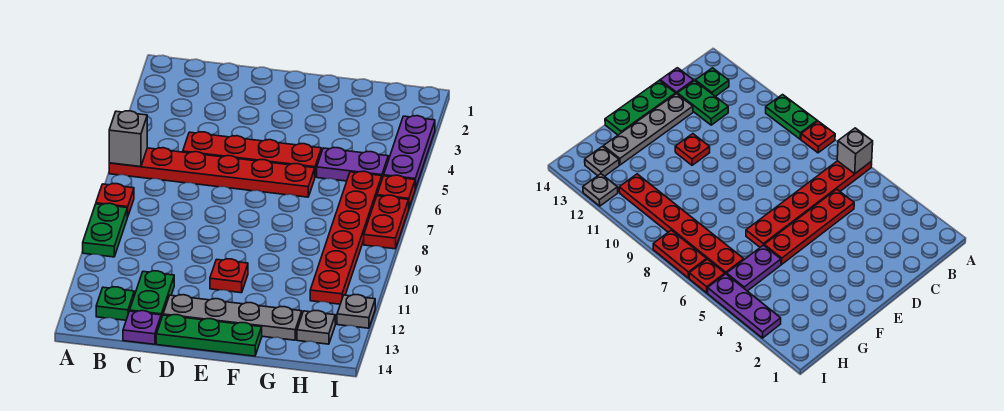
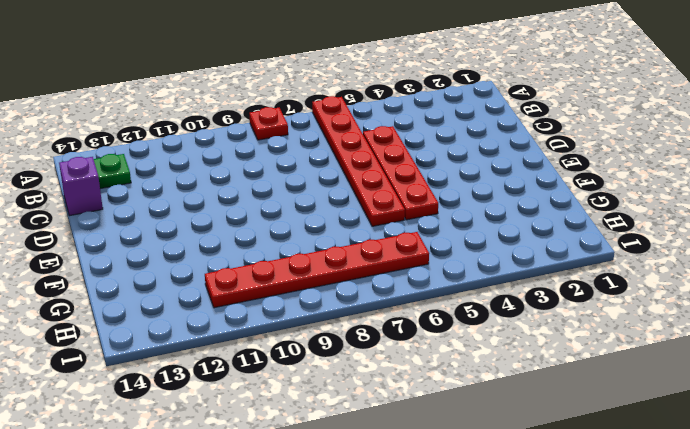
purple brick C14 level 1 -> purple plate C14 level 1
none -> green plate A9:A10 level 1
none -> green plate C12:C13 level 1
none -> grey plate D13:G13 level 1

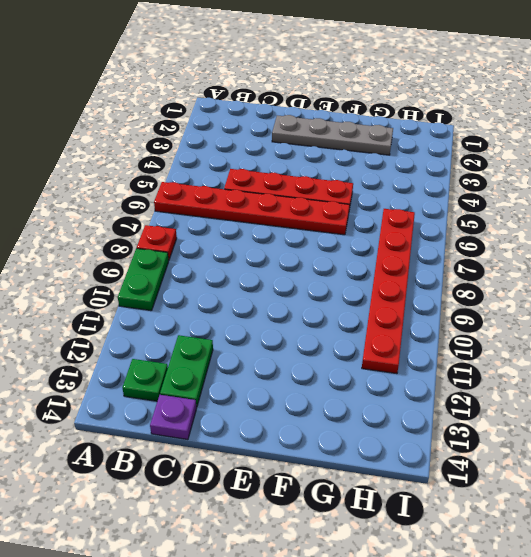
grey plate D2:G2 level 1 -> grey plate D13:G13 level 1
none -> green plate D14:F14 level 1
none -> red plate E11 level 1
none -> purple plate G5:H5 level 1

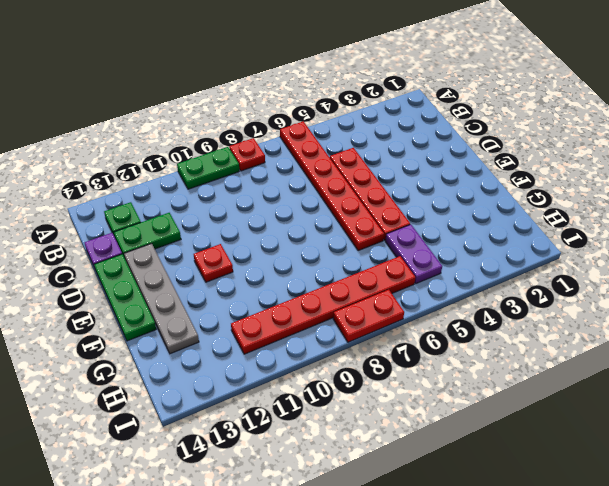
none -> grey plate H13 level 1
none -> purple plate I3:I5 level 1
none -> red plate I6 level 1

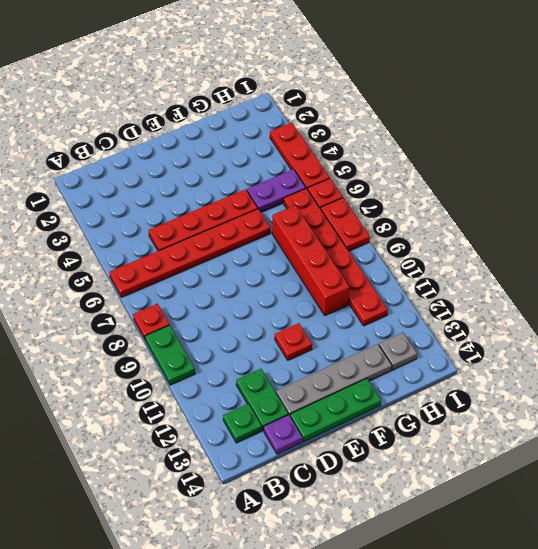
red brick G7:G10 level 1 -> none
red plate I3:I5 level 1 -> purple plate I3:I5 level 1
none -> grey plate I12 level 1
none -> grey brick A6 level 2

